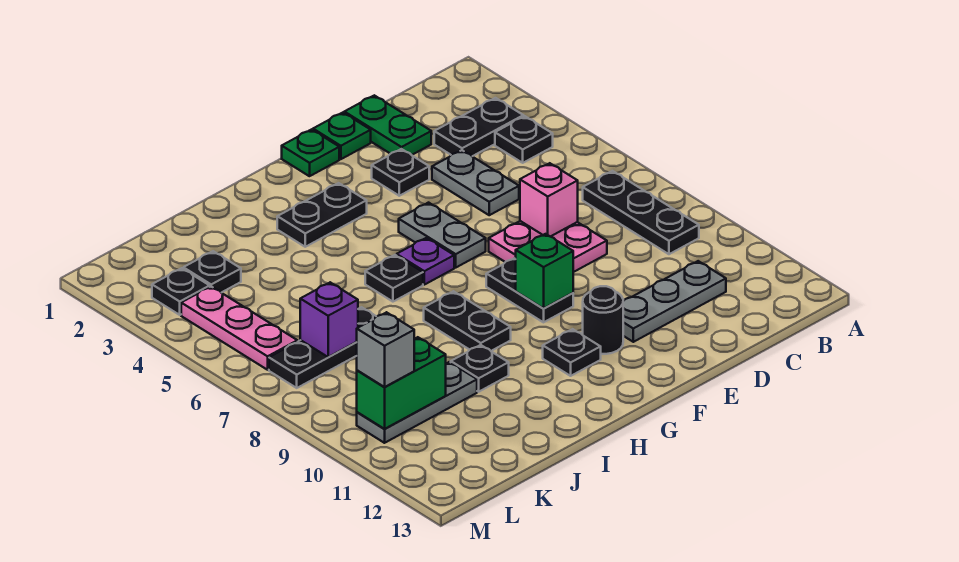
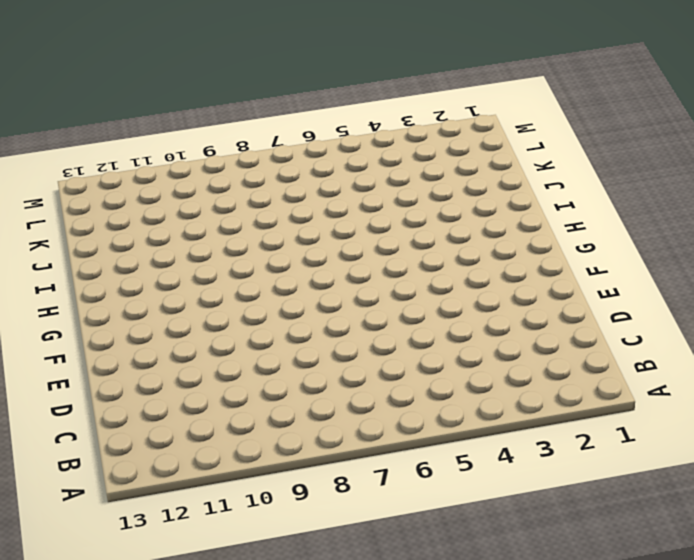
none -> black plate B3:C3 level 1
none -> black plate B4 level 1
none -> black plate B7:B9 level 1

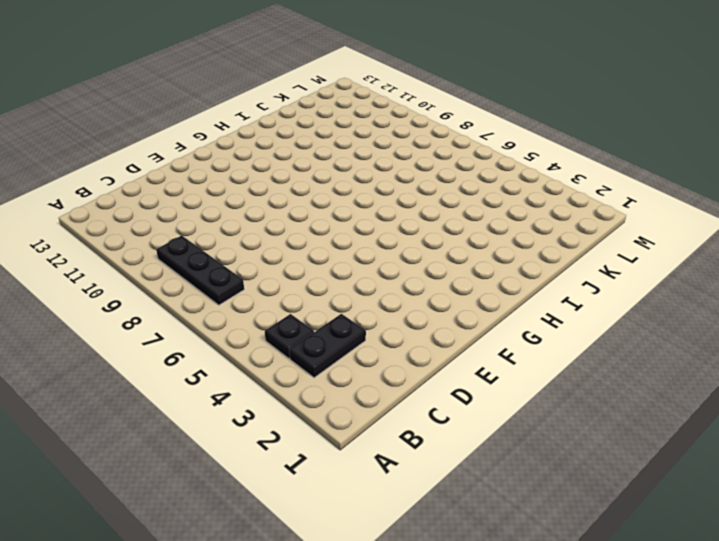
none -> grey plate C11:E11 level 1
none -> green plate D1:D2 level 1
none -> grey plate D4:D5 level 1

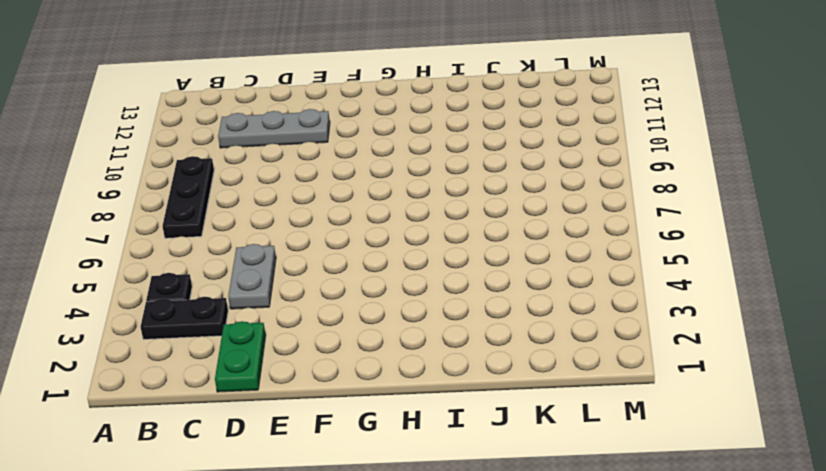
none -> pink plate D7:E8 level 1
none -> green plate E1 level 1
none -> black plate E3 level 1

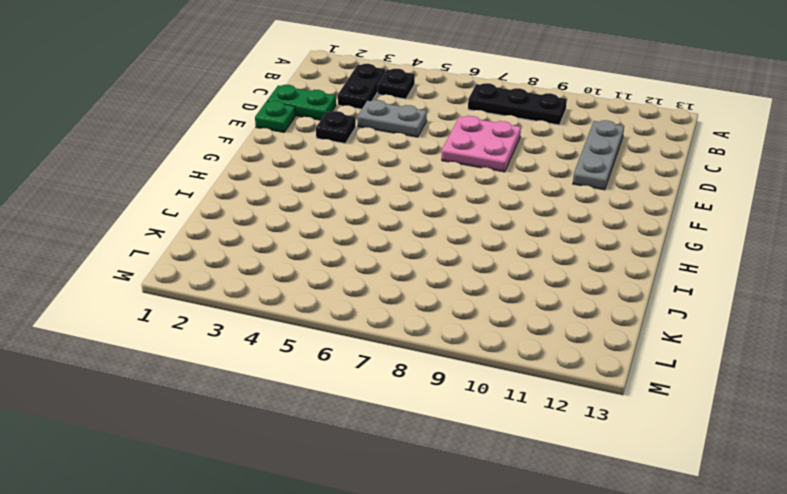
none -> green plate F1 level 1
none -> grey plate F5:F6 level 1
none -> black plate F8:F9 level 1

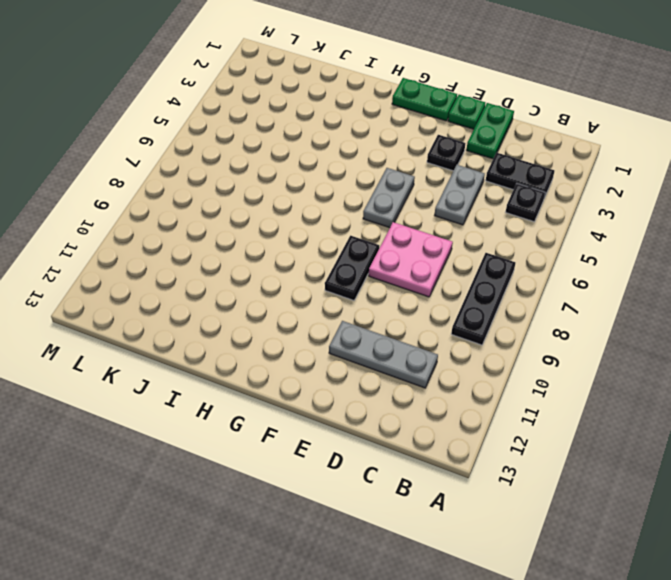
green plate F1:G1 level 1 -> green plate F1 level 1
none -> black round brick F11 level 1
none -> black plate G3:H3 level 1
none -> purple plate G6 level 1

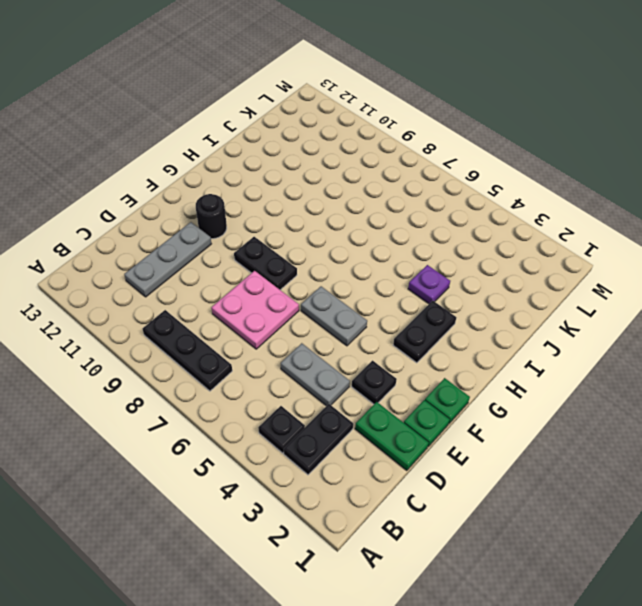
purple plate I4 level 1 -> purple plate G6 level 1
none -> black plate G11 level 1
none -> black plate H6 level 1
none -> black plate H8:H9 level 1

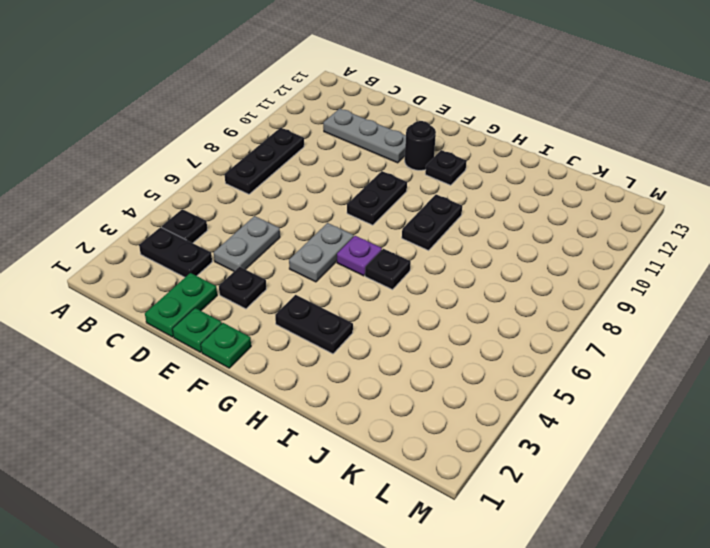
none -> pink plate D7:E8 level 1
none -> black plate I10 level 1
none -> black plate J7:L7 level 1

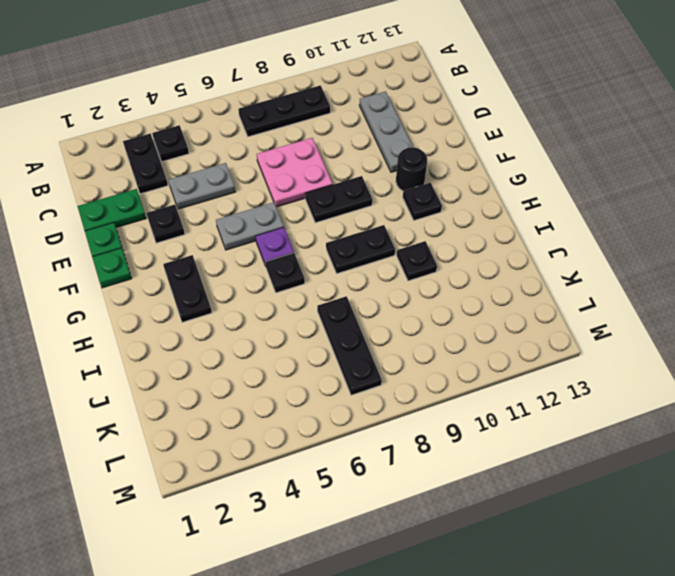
none -> grey plate J10:L10 level 1
none -> black plate K3 level 1
none -> black plate L3 level 1

